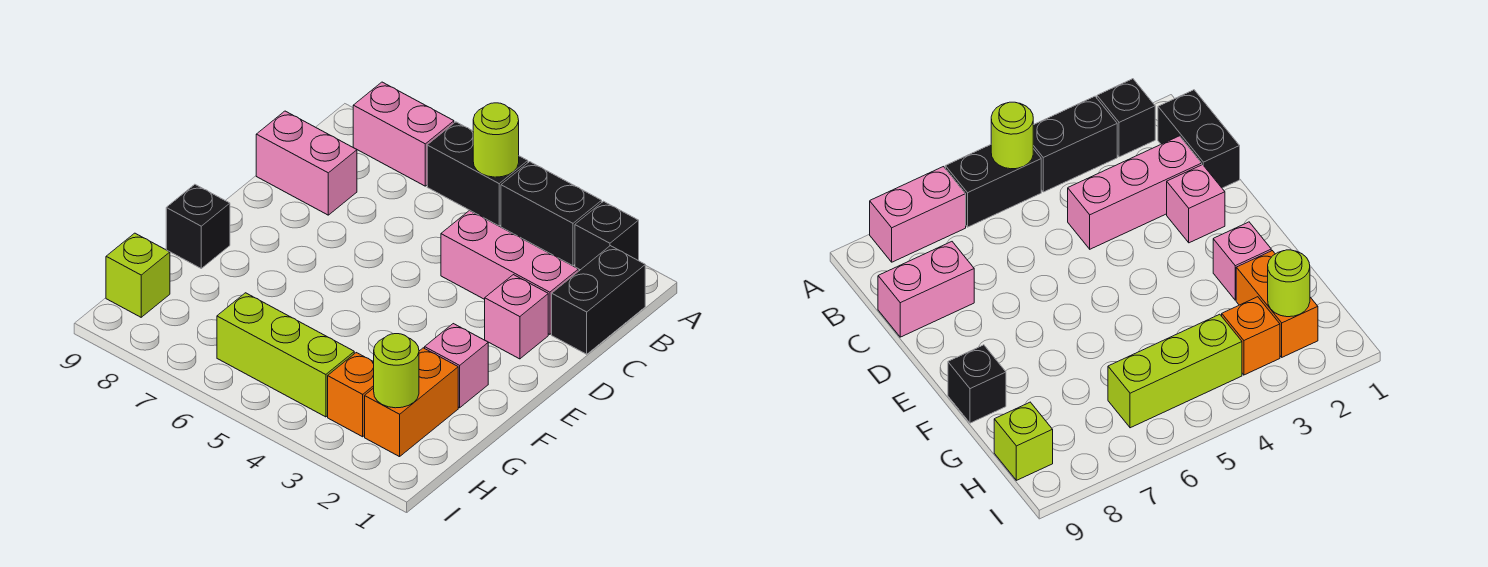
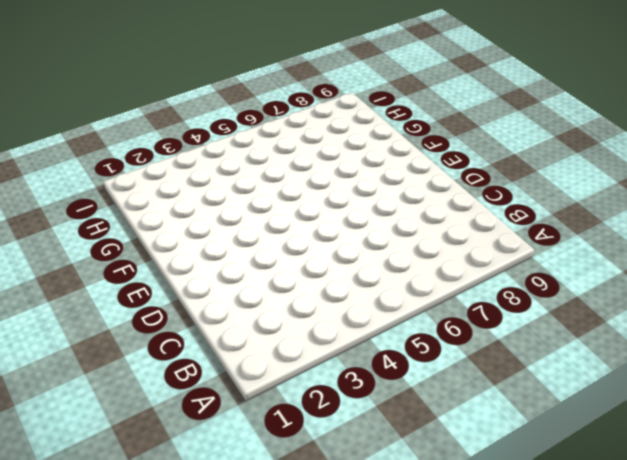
none -> black brick A2 level 1
none -> black brick A3:A4 level 1
none -> black brick A5:A6 level 1

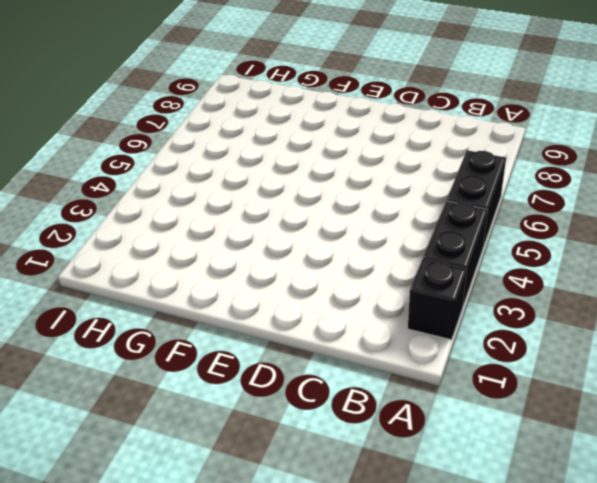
none -> pink brick A7:A8 level 1
none -> black brick B1:C1 level 1
none -> pink brick C2:C4 level 1

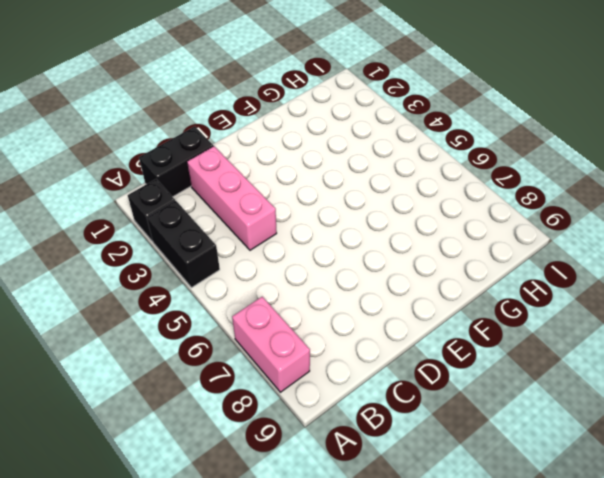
none -> black brick A5:A6 level 1
none -> pink brick C8:C9 level 1
none -> pink brick D2 level 1

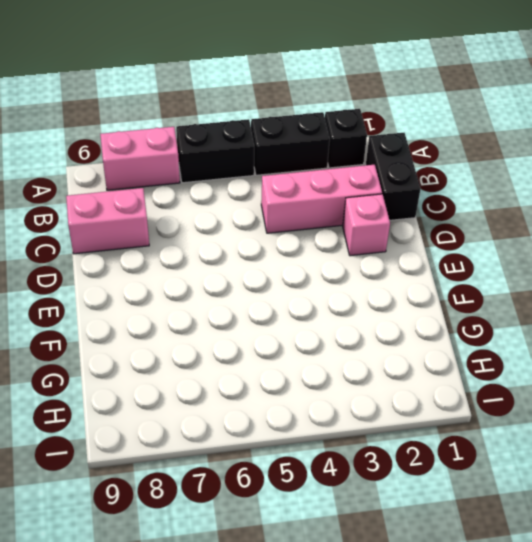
none -> pink brick F2 level 1
none -> black brick F9 level 1
none -> orange brick G2:H2 level 1

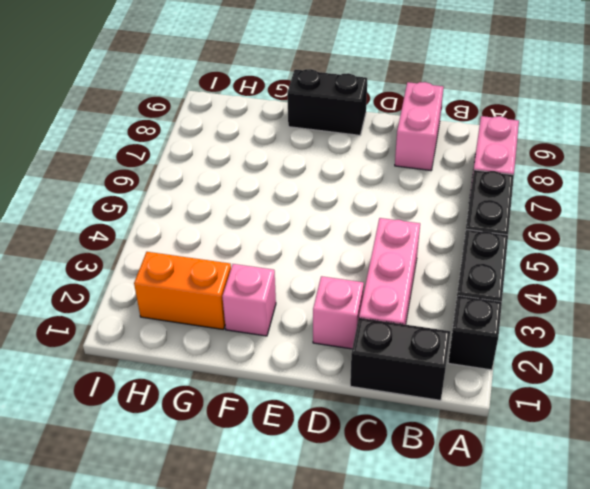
black brick E9:F9 level 1 -> black brick F9 level 1
none -> orange brick H3 level 1
none -> lime brick H4:H6 level 1
none -> lime brick H9 level 1

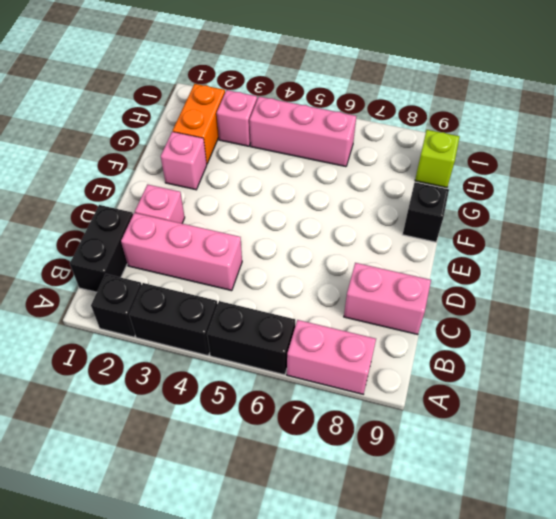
pink brick H3 level 1 -> orange brick H3 level 1
pink brick H4:H6 level 1 -> lime brick H4:H6 level 1
none -> lime round brick A5 level 2
none -> lime round brick H2 level 2

